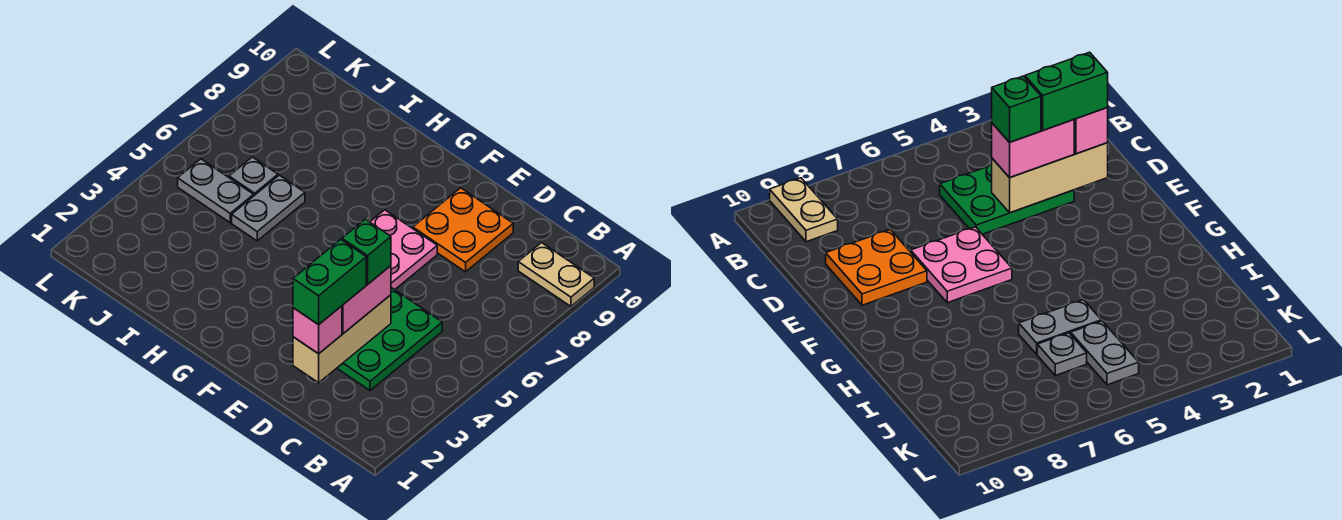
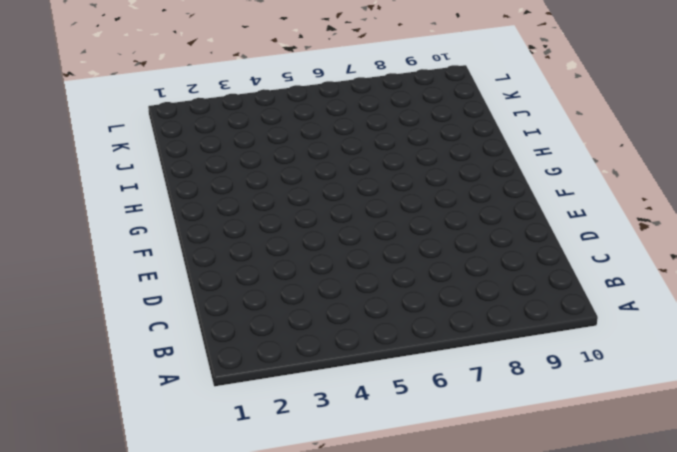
none -> tan plate A9:B9 level 1
none -> green plate C3:D5 level 1
none -> orange plate D8:E9 level 1

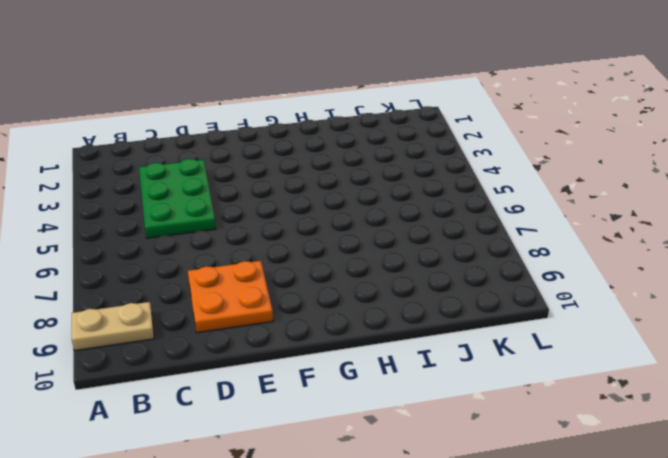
none -> pink plate E6:F7 level 1
none -> grey plate I5:I6 level 1
none -> grey plate J5:K5 level 1

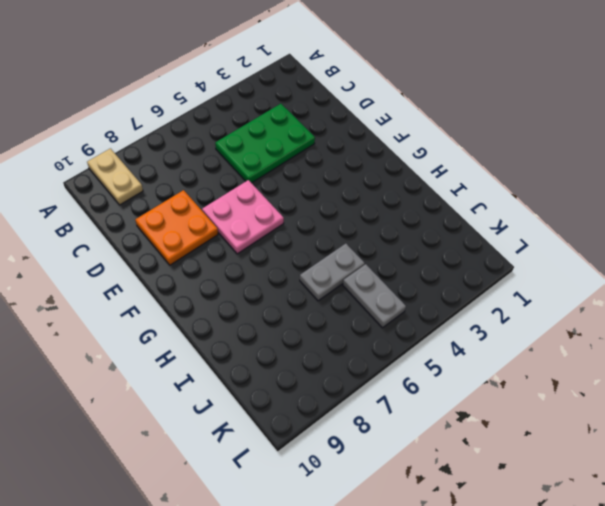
none -> grey plate J6 level 1
none -> tan brick D2:D4 level 2
none -> pink brick D2 level 3

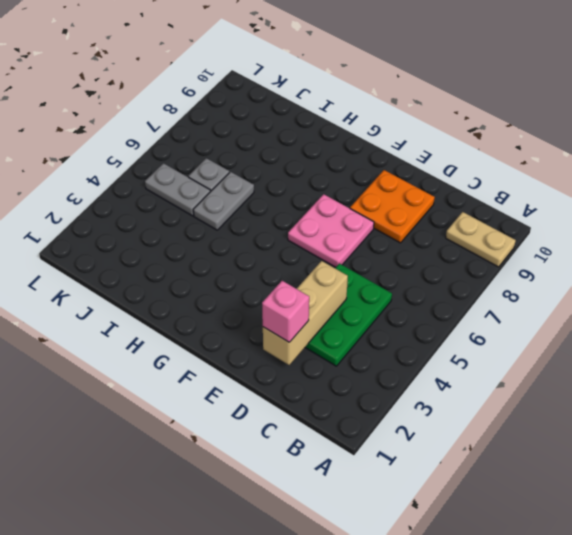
none -> pink brick D3:D4 level 3
none -> green brick D2:D3 level 4
none -> green brick D4 level 4

